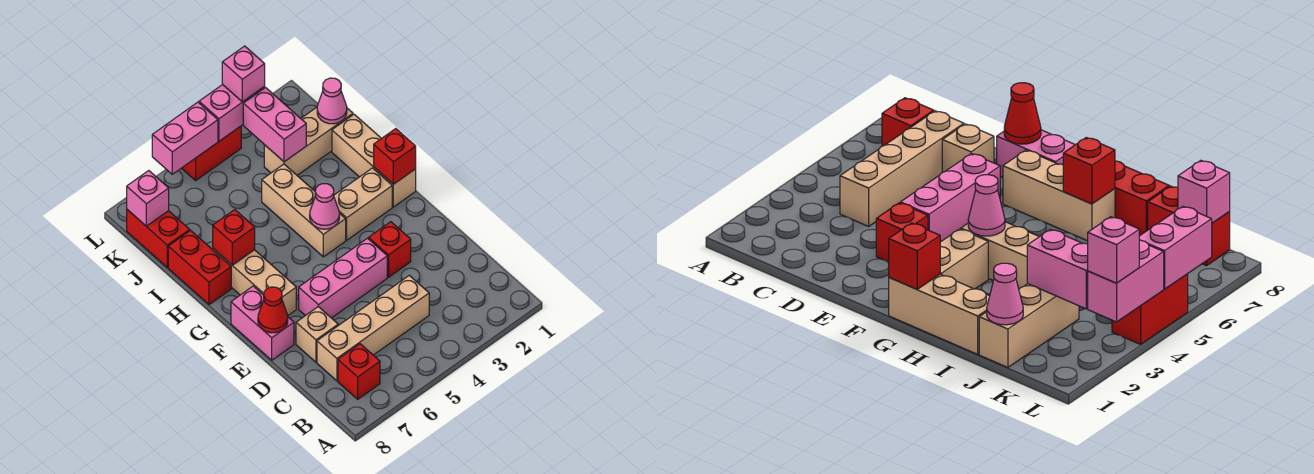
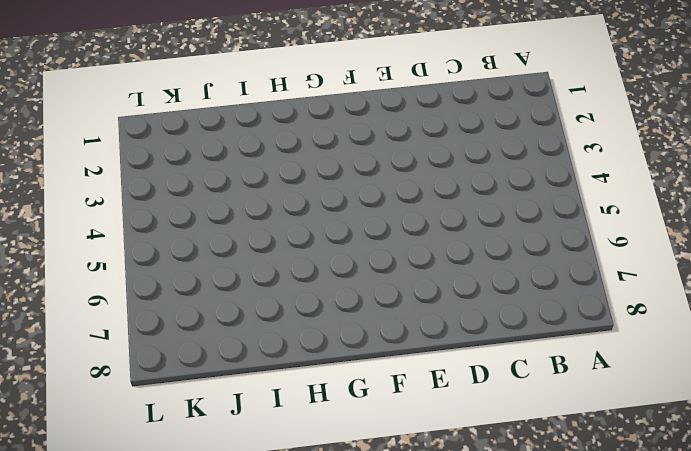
none -> red brick B7 level 1
none -> tan brick C4:C7 level 1
none -> tan brick D7 level 1

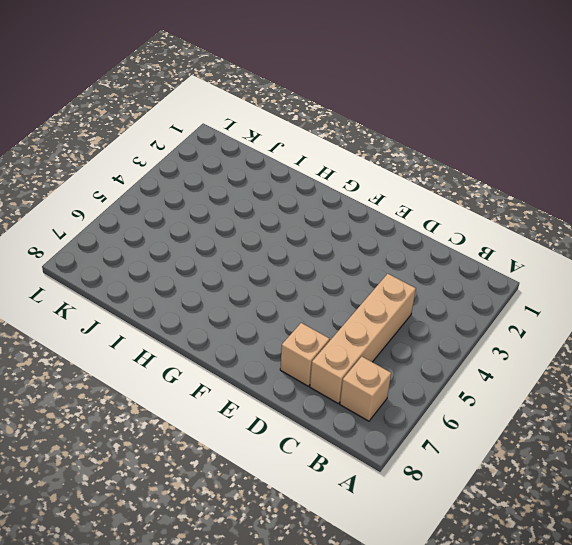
tan brick B7 level 1 -> red brick B7 level 1
none -> red brick E3 level 1
none -> pink brick E4:E6 level 1
none -> pink brick E8:F8 level 1

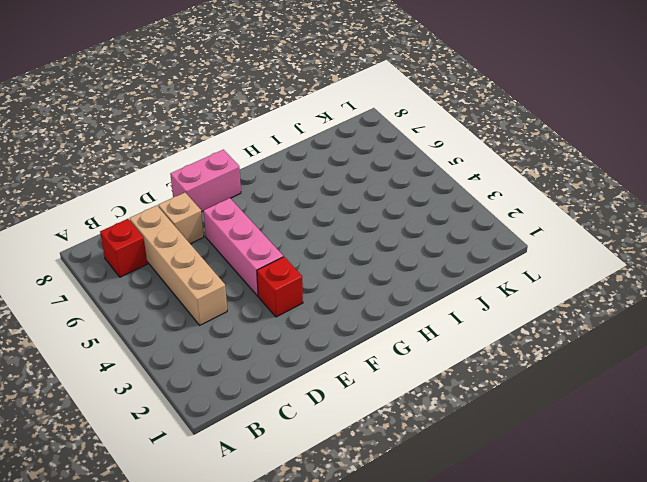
none -> tan brick F7:H7 level 1
none -> tan brick G1:I1 level 1
none -> tan brick G2:G3 level 1

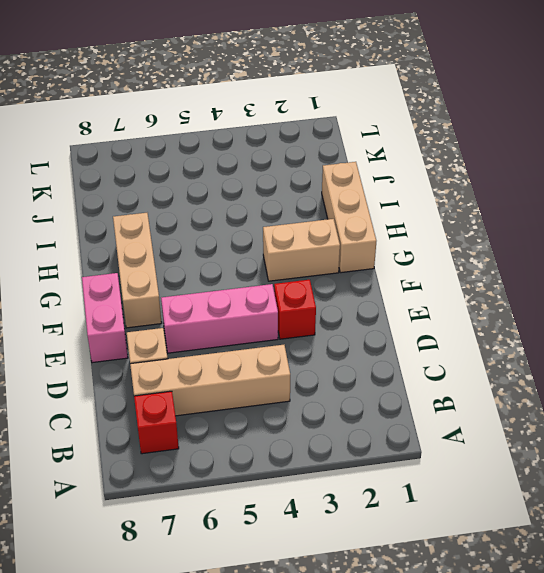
none -> tan brick G4:I4 level 1
none -> red brick H8:I8 level 1
none -> tan brick J1:J3 level 1

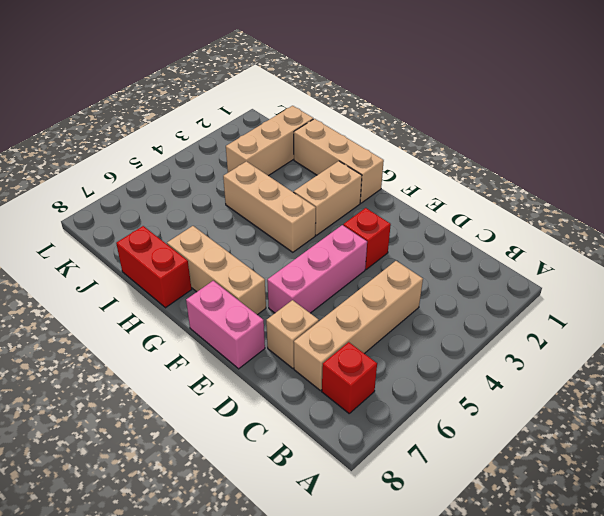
none -> red brick J8:K8 level 1
none -> red brick L4:L5 level 1
none -> red cone E8 level 2

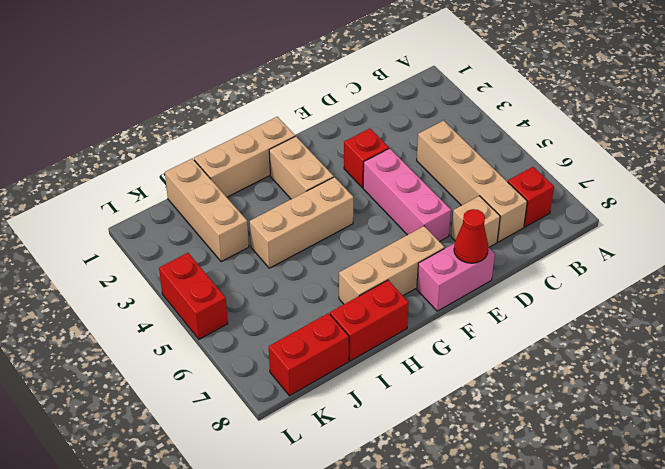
none -> red brick G1 level 2
none -> pink cone G4 level 2
none -> red brick H7 level 2

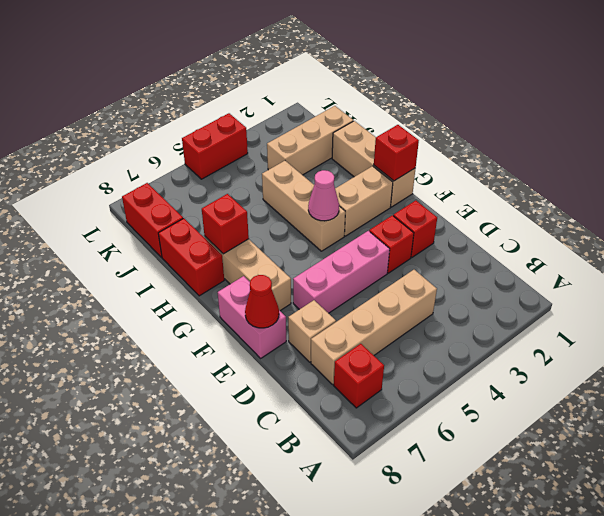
red brick E2 level 1 -> none
none -> pink cone J1 level 2
none -> pink brick J3:K3 level 2
none -> pink brick K8 level 2

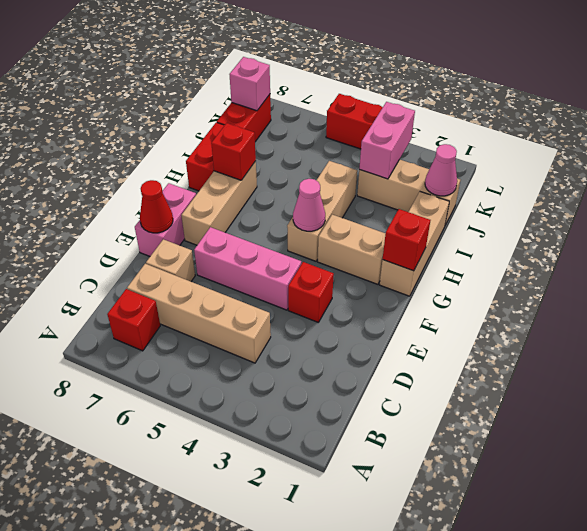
none -> pink brick L3:L4 level 2
none -> pink brick L5:L6 level 2
none -> pink brick L3 level 3

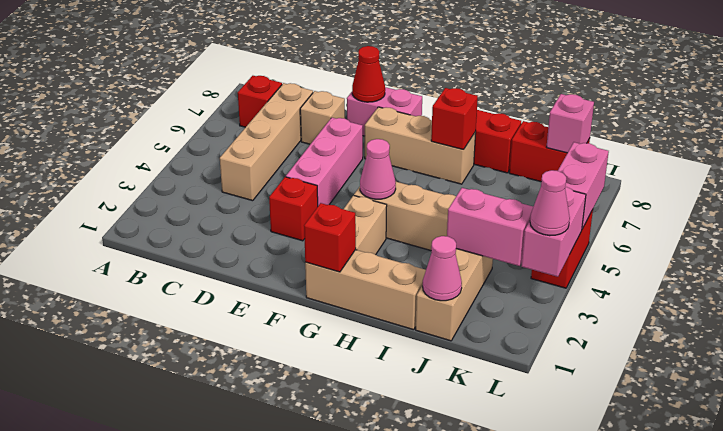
pink cone L3 level 3 -> pink brick L3 level 3

